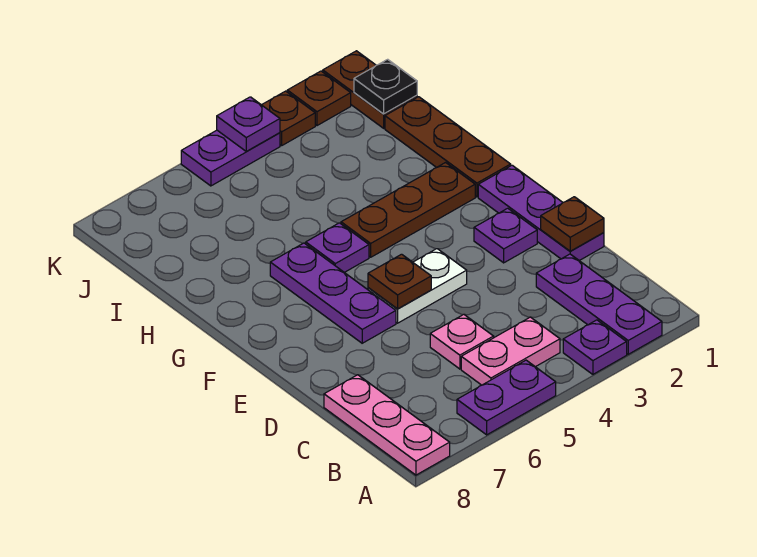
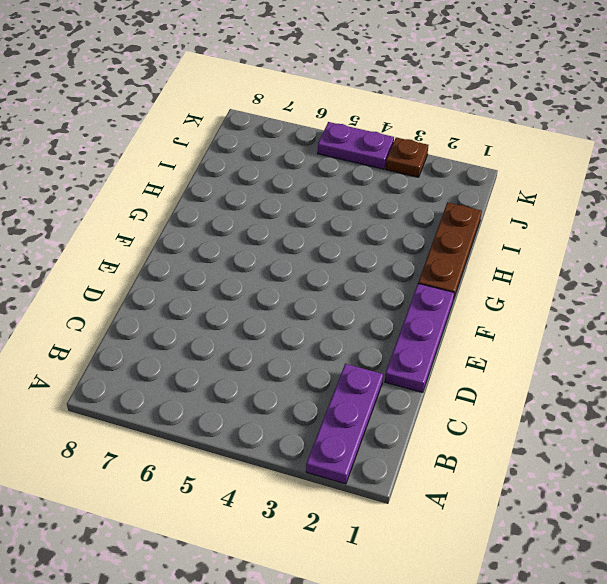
none -> purple plate A3 level 1
none -> purple plate A5:A6 level 1
none -> pink plate A8:C8 level 1

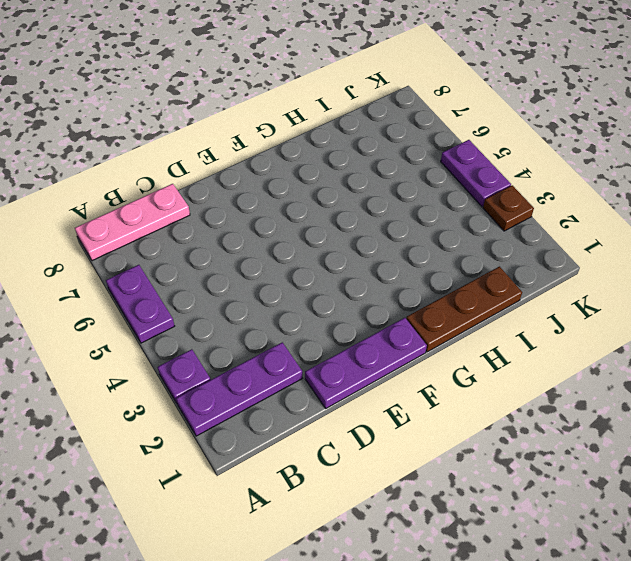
none -> pink plate B4:B5 level 1
none -> pink plate C5 level 1
none -> purple plate E2 level 1

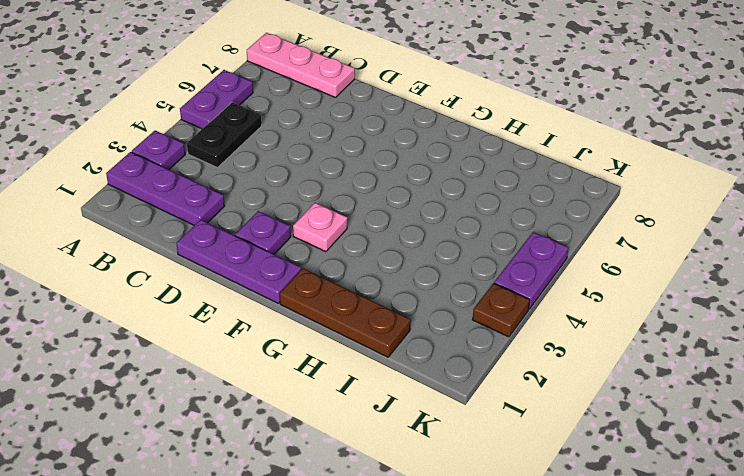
black plate B4:B5 level 1 -> pink plate B4:B5 level 1
pink plate F3 level 1 -> pink plate C5 level 1
none -> white plate E4:E5 level 1
none -> purple plate E6:G6 level 1
none -> brown plate G2:G4 level 1

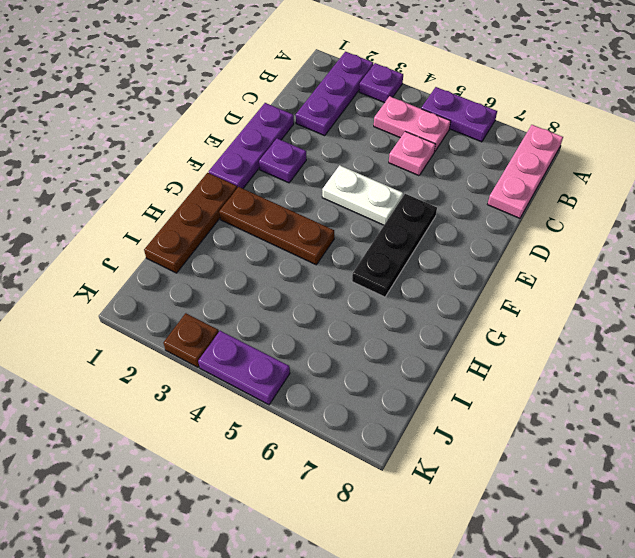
black plate E6:G6 level 1 -> purple plate E6:G6 level 1
none -> purple plate G5 level 1
none -> brown plate J1:K1 level 1
none -> brown plate K2 level 1

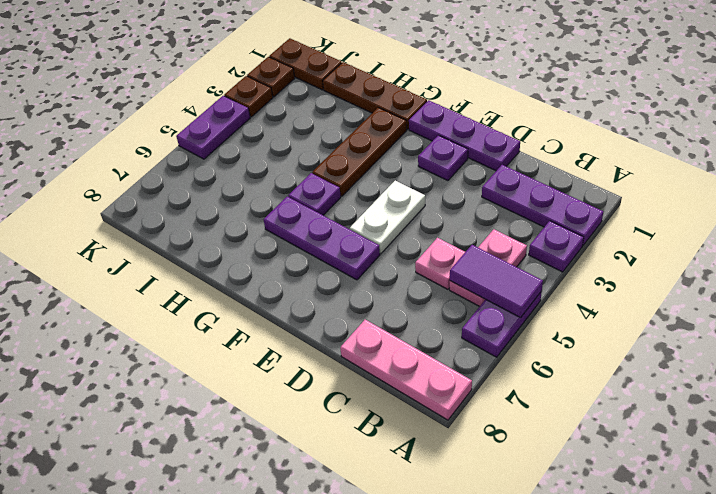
purple tile A5:B5 level 2 -> none
none -> brown plate D1 level 2
none -> brown plate E5 level 2
none -> black plate J1 level 2

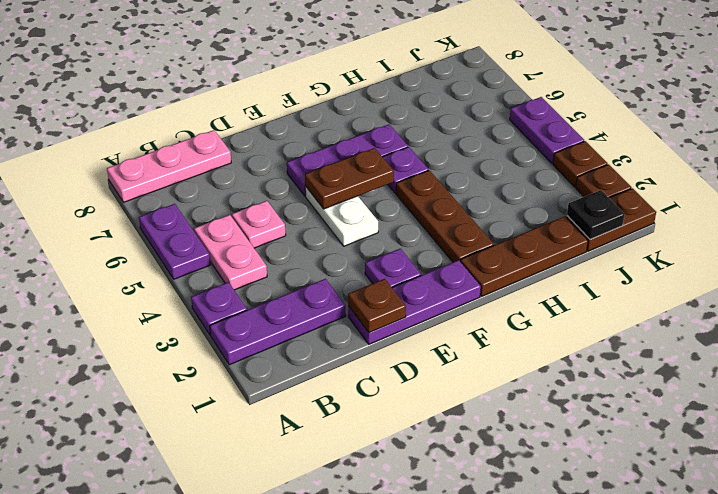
brown plate E5:F5 level 2 -> brown plate E5 level 2
none -> purple plate K4 level 2

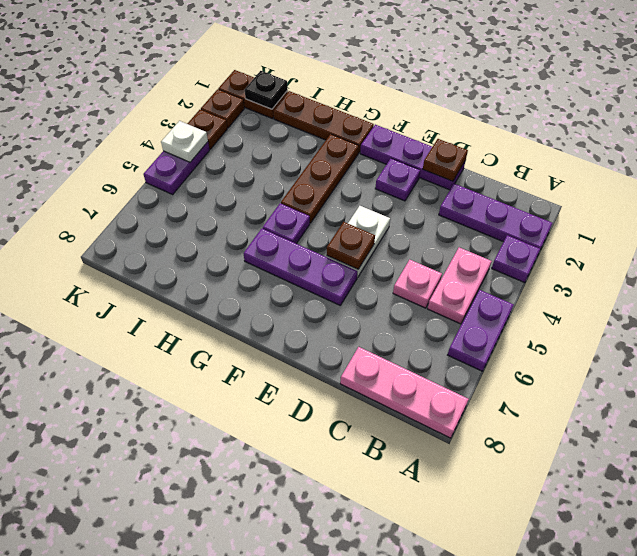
white plate K4 level 2 -> purple plate K4 level 2

